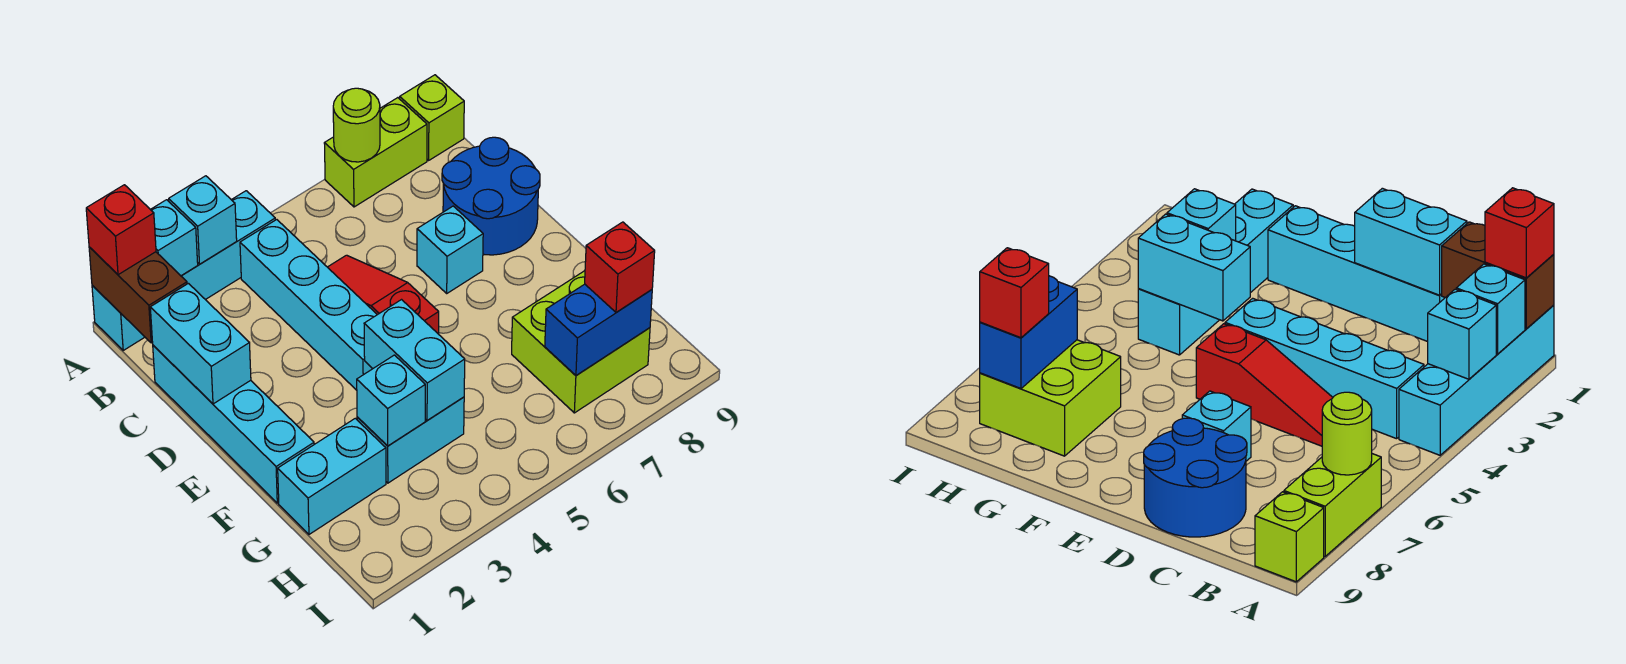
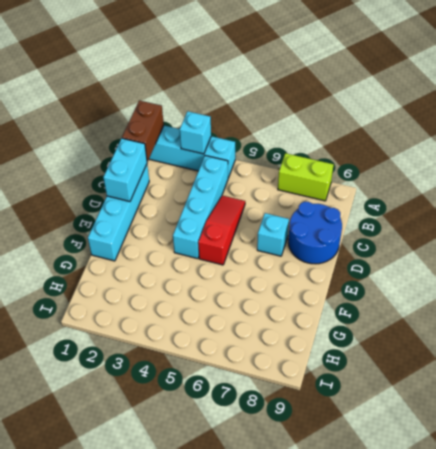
none -> lime brick A9 level 1
none -> cyan brick G1:G2 level 1
none -> cyan brick G3:G4 level 1

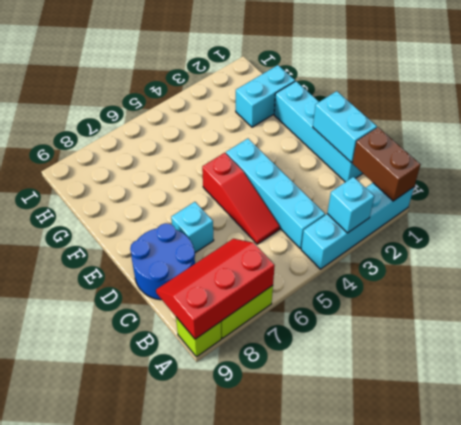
red slope A7:B9 level 2 top A -> lime round brick A7 level 2
none -> cyan brick G3:G4 level 1
none -> lime brick G7:H8 level 1
none -> cyan brick A2 level 2

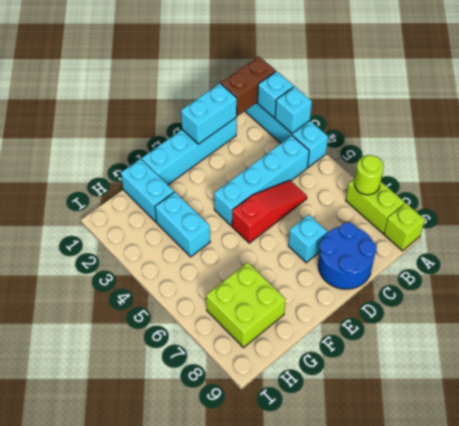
none -> cyan brick F4:G4 level 2
none -> cyan brick G3 level 2
none -> blue brick H7:H8 level 2

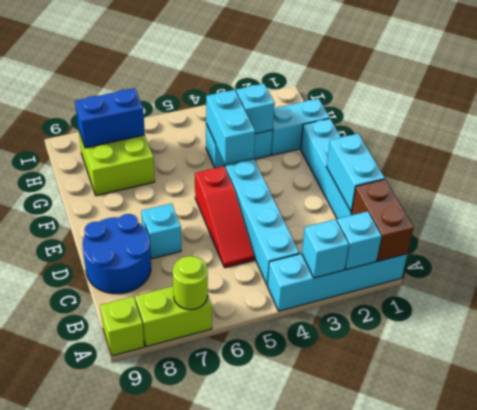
none -> red brick A1 level 3
none -> red brick H8 level 3

